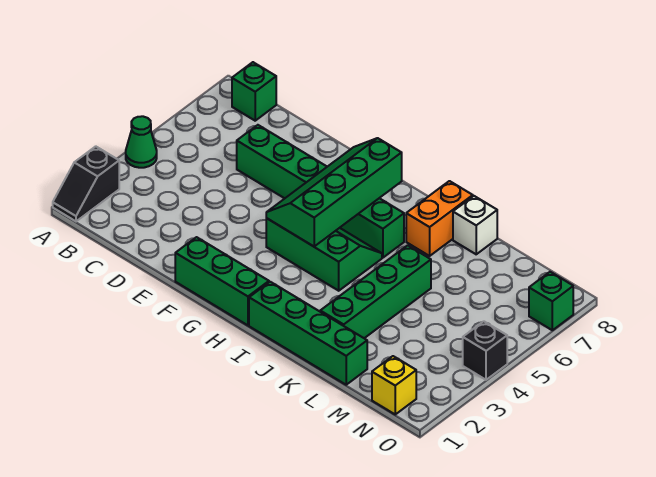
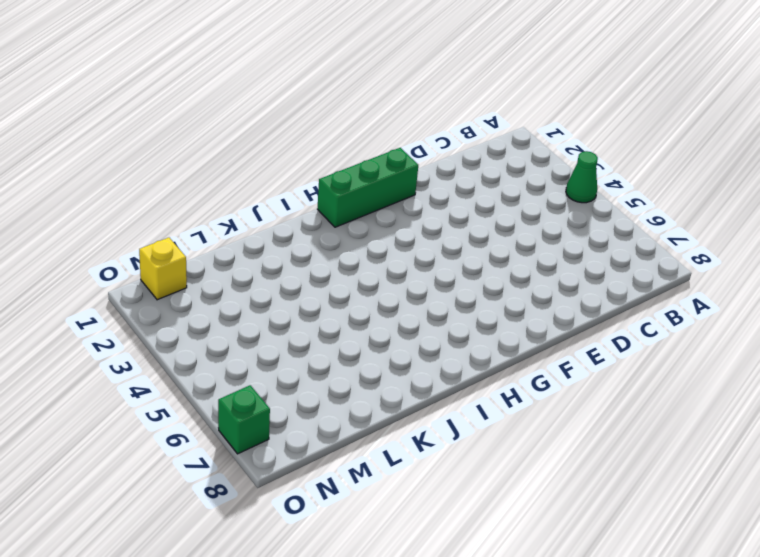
none -> black slope A1:A2 level 1 top 2
none -> green brick B8 level 1
none -> green brick D6:I6 level 1

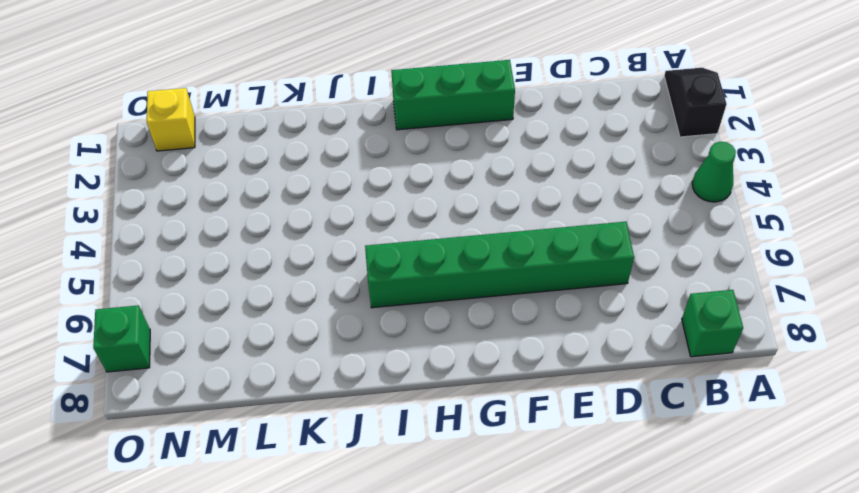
none -> green slope G4:I5 level 1 top 4
none -> green brick I1:L1 level 1
none -> orange brick J7:J8 level 1

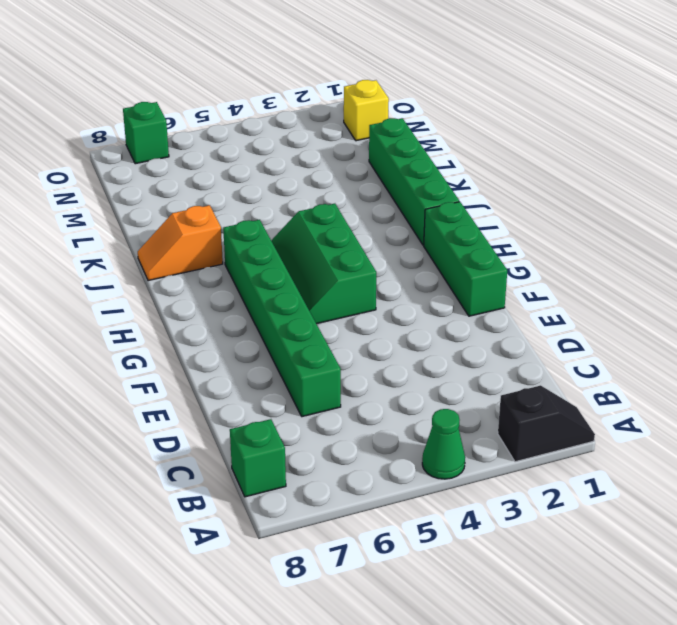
orange slope J7:J8 level 1 top 7 -> orange brick J7:J8 level 1
none -> green brick K2:K5 level 1
none -> white brick K8 level 1
none -> black brick O4 level 1

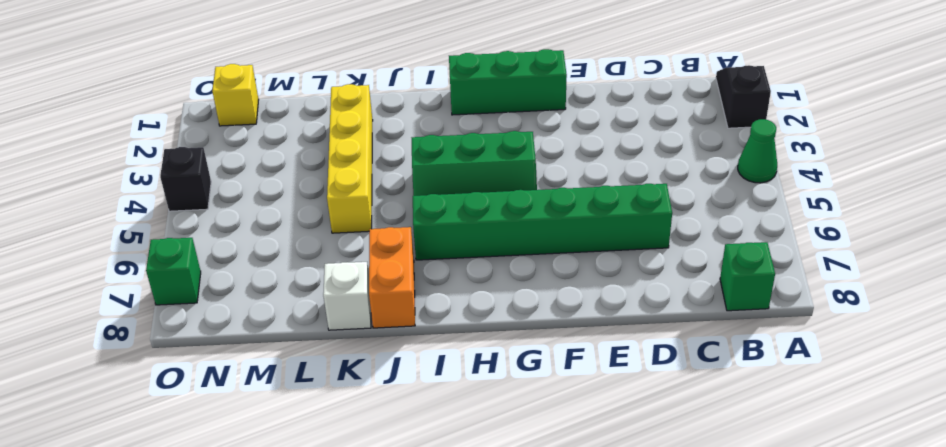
yellow brick K2:K5 level 1 -> green brick K2:K5 level 1
none -> green brick I1:L1 level 1
none -> green slope G4:H7 level 2 top H

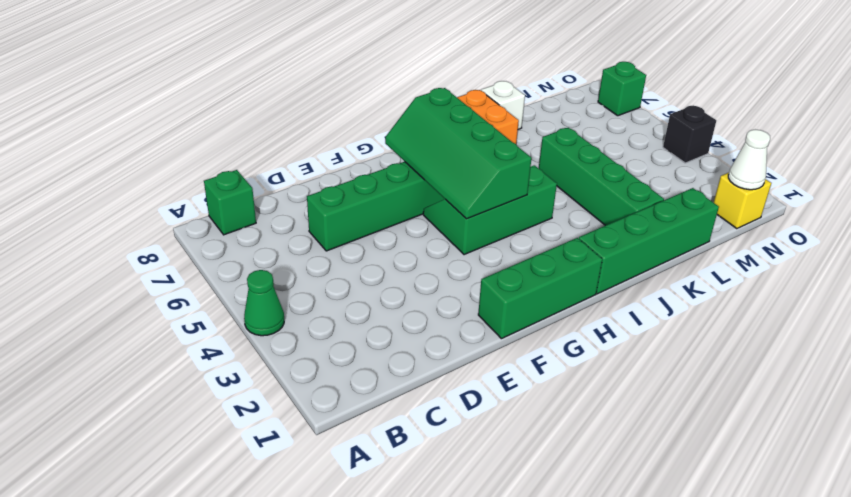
white cone N1 level 2 -> none
none -> black slope A1:A2 level 1 top 2

